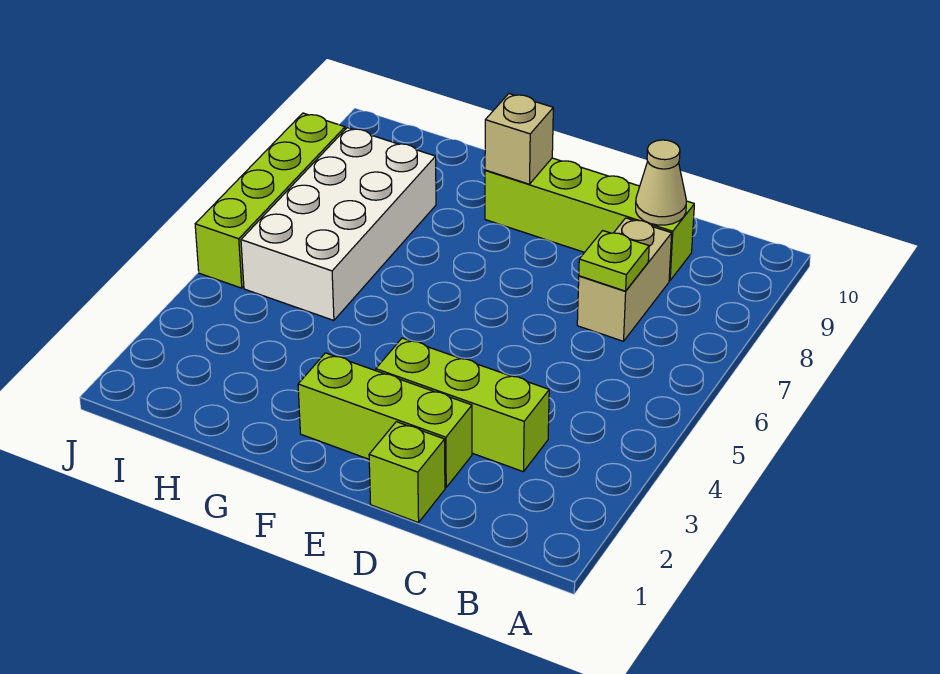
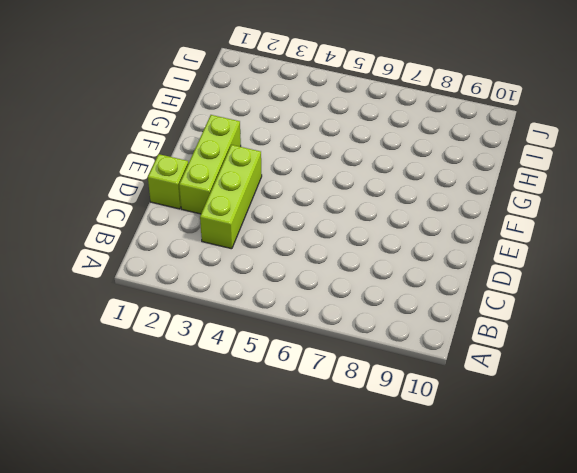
none -> tan brick C7:C8 level 1
none -> lime brick C9:F9 level 1

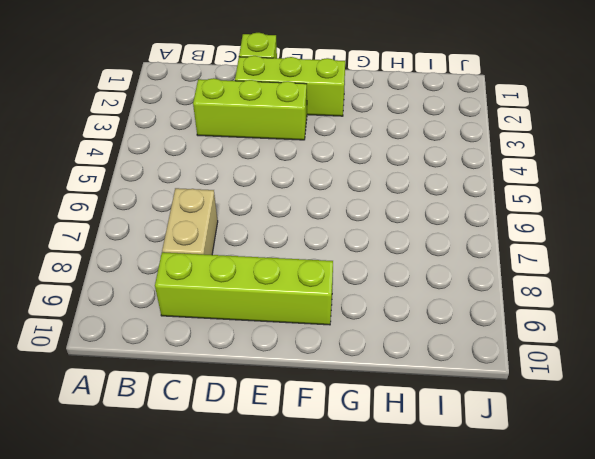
none -> white brick H5:I8 level 1
none -> lime brick J5:J8 level 1

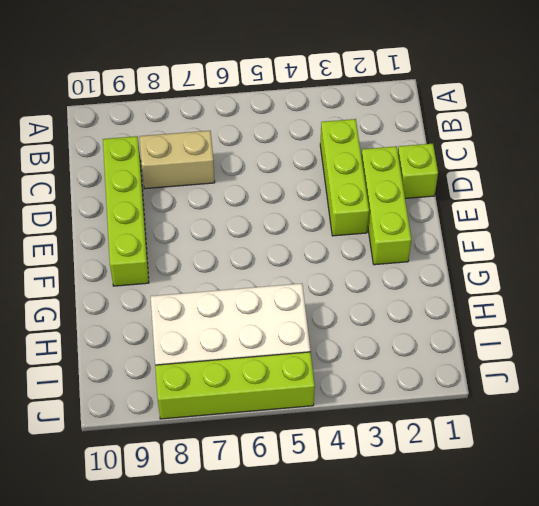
none -> lime plate C7 level 2
none -> tan cone C9 level 2

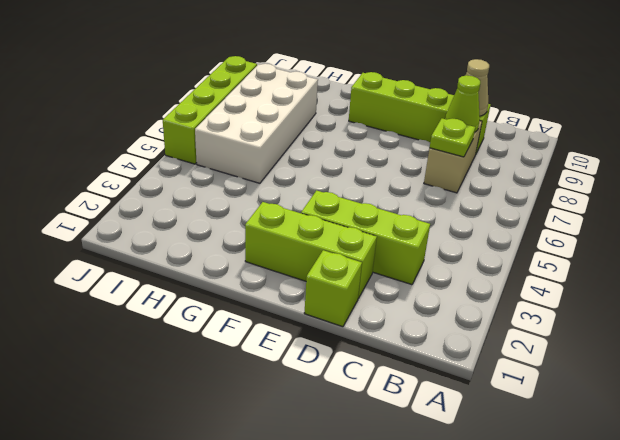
lime cone C8 level 2 -> none
none -> tan brick F9 level 2

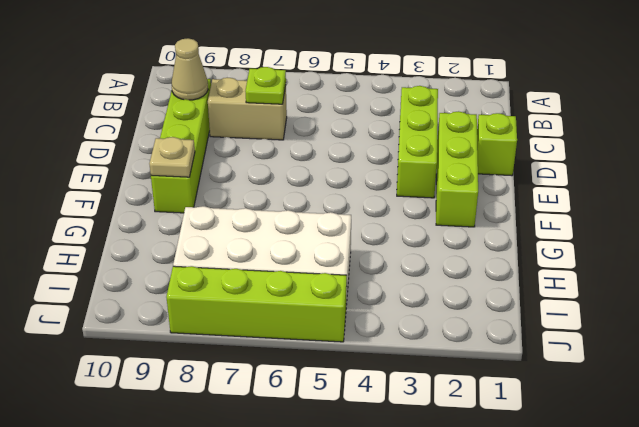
tan plate F9 level 2 -> tan brick F9 level 2

